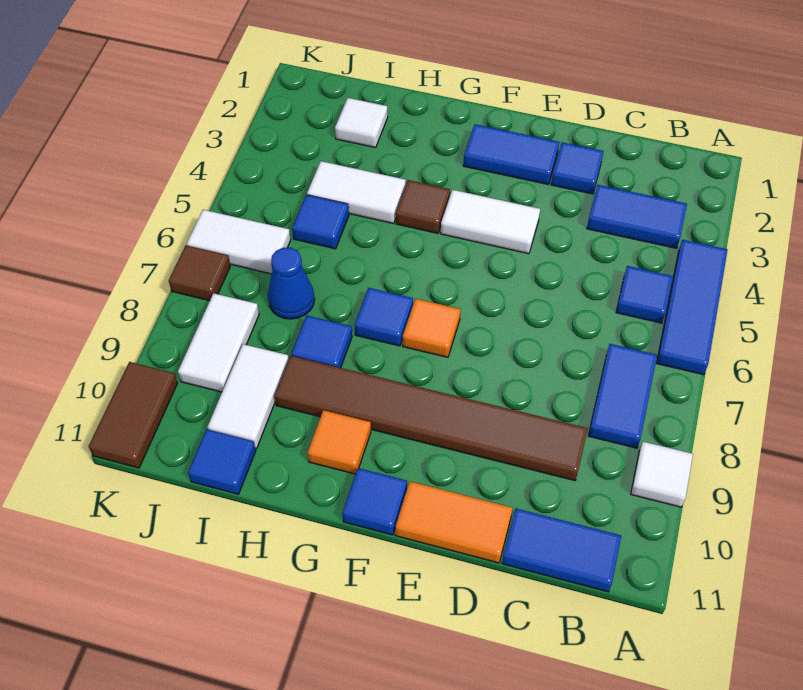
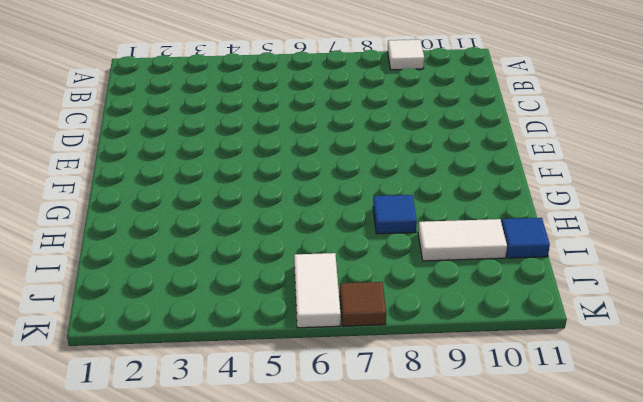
none -> blue tile A4:A6 level 1
none -> blue tile B3:C3 level 1
none -> blue tile B5 level 1

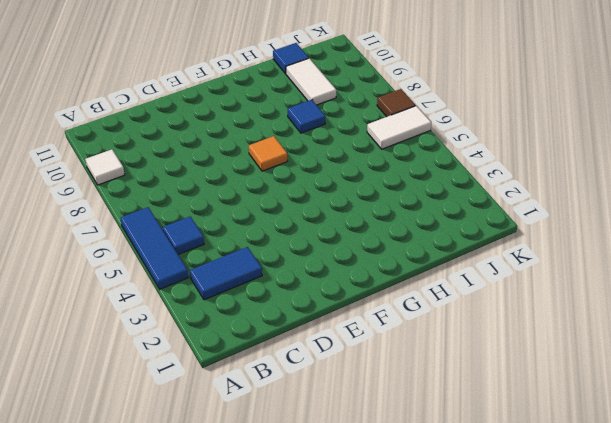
none -> blue tile B7:B8 level 1
none -> blue tile B11:C11 level 1
none -> brown tile C9:H9 level 1

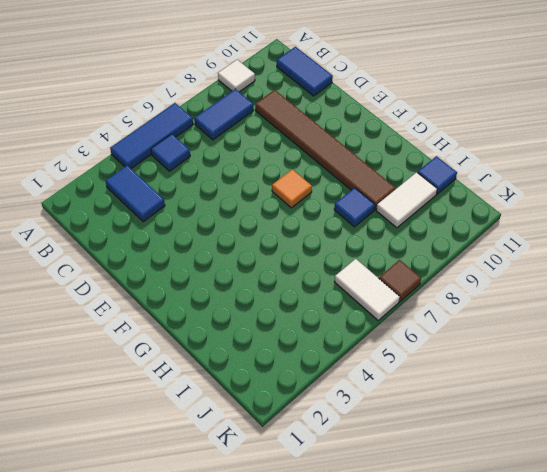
none -> blue tile D2 level 1
none -> orange tile D11:E11 level 1
none -> blue tile E2:F2 level 1

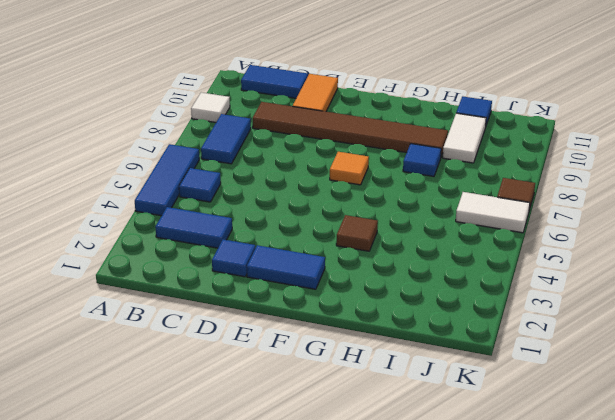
orange tile D10:D11 level 1 -> orange tile D11:E11 level 1
none -> white tile E4:F4 level 1
none -> blue tile F11 level 1
none -> blue tile G7 level 1

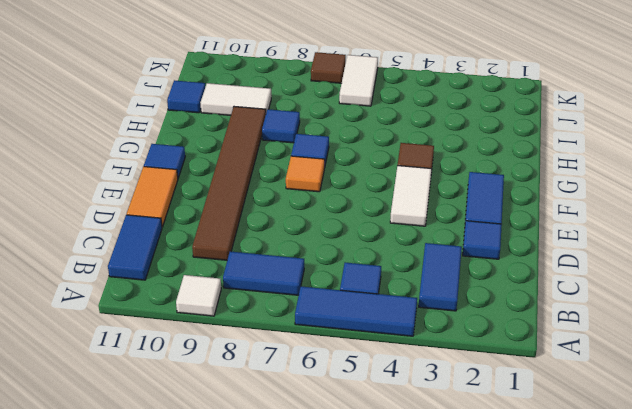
none -> orange tile G10 level 1
none -> white tile H4:I4 level 1
none -> white tile I2 level 1

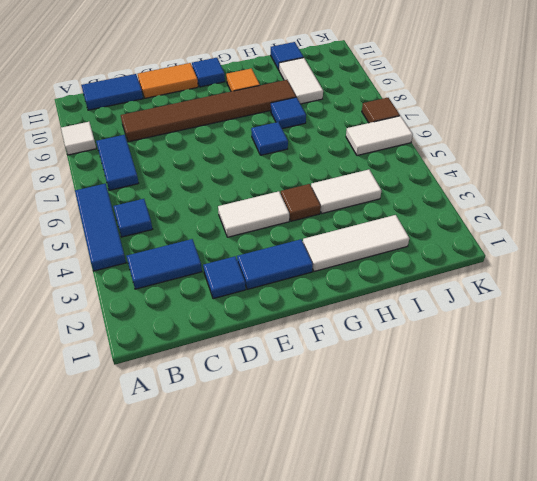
white tile G2:I2 level 1 -> white tile I2 level 1
none -> orange tile F7 level 1
none -> blue tile I5 level 1
none -> blue cone I7 level 1

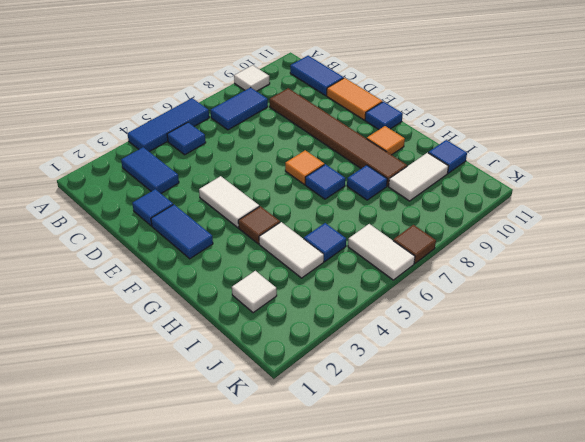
none -> blue cone I7 level 1
none -> white tile J8:J9 level 1
none -> brown tile K10:K11 level 1

